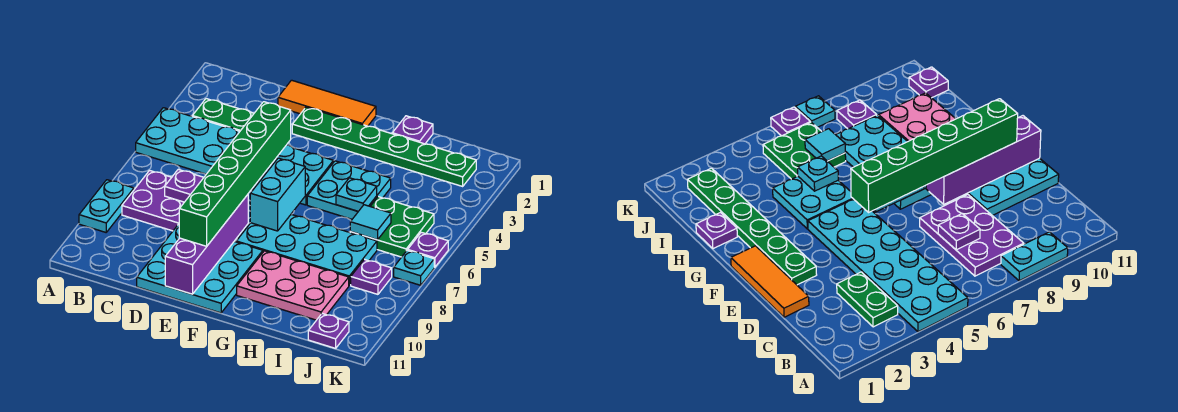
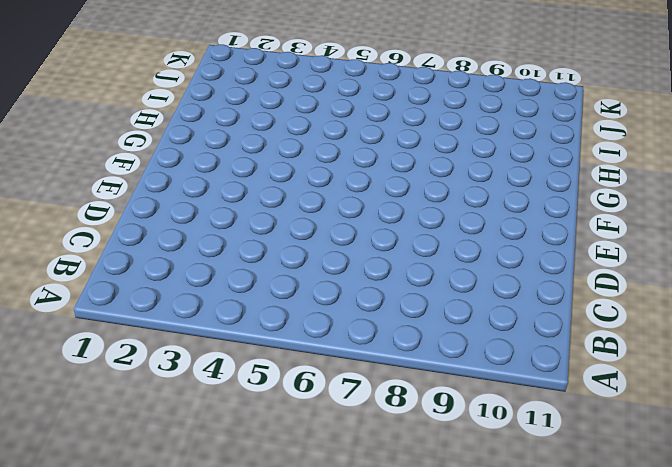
none -> cyan plate A4:F5 level 1
none -> cyan plate A8:A9 level 1
none -> green plate B3:C3 level 1

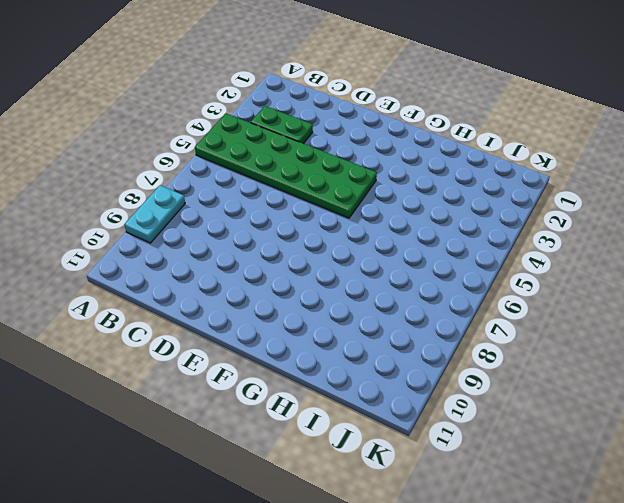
green plate A4:F5 level 1 -> cyan plate A4:F5 level 1
none -> purple plate B7:D8 level 1
none -> orange tile D1:F1 level 1
none -> cyan plate D9:F11 level 1

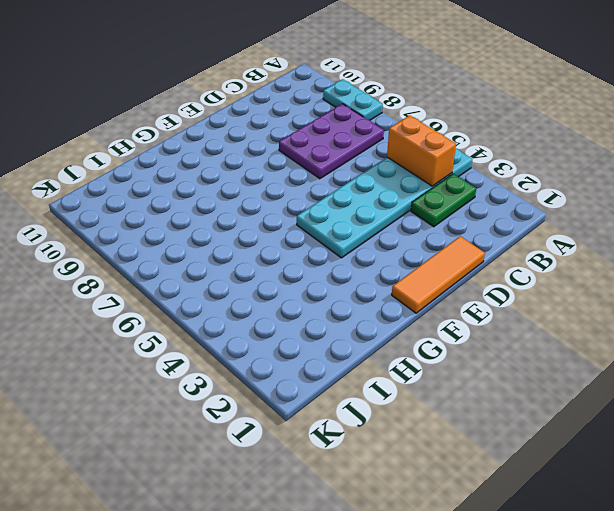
orange brick B4:B5 level 2 -> none
none -> cyan plate D9:F11 level 1
none -> green plate E2:J2 level 1
none -> cyan plate F7:I8 level 1

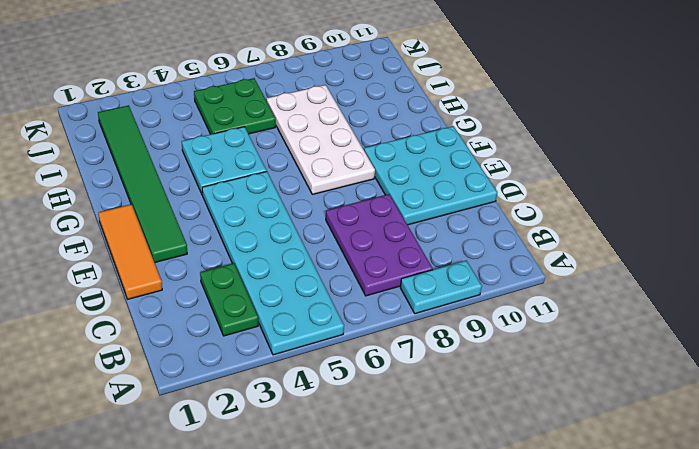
green tile E2:J2 level 1 -> green plate E2:J2 level 1
white plate F7:I8 level 1 -> cyan plate F7:I8 level 1
none -> pink plate G9:I10 level 1
none -> purple plate H1 level 1
none -> purple plate J8 level 1

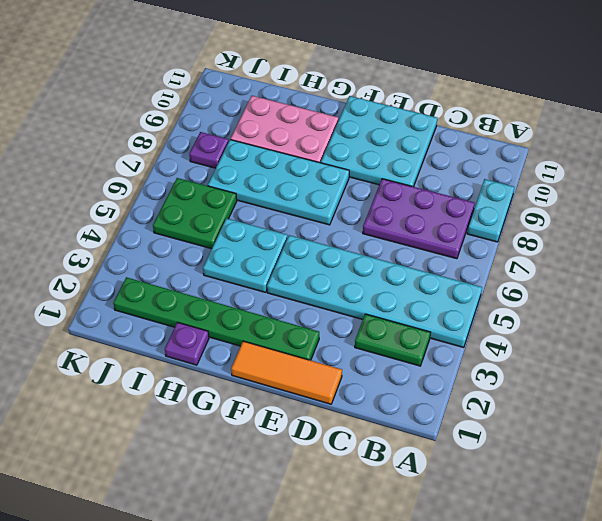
none -> purple plate J11 level 1
none -> purple plate K6 level 1
none -> cyan plate K7 level 1

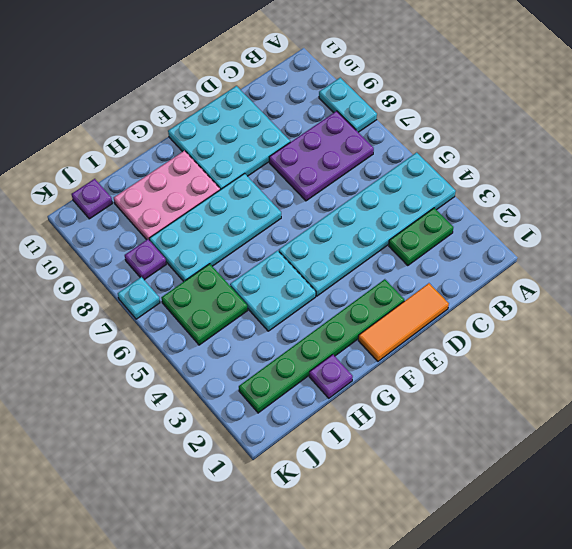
none -> purple plate K6 level 1
none -> purple plate C7 level 2
none -> purple brick E8:E11 level 2

